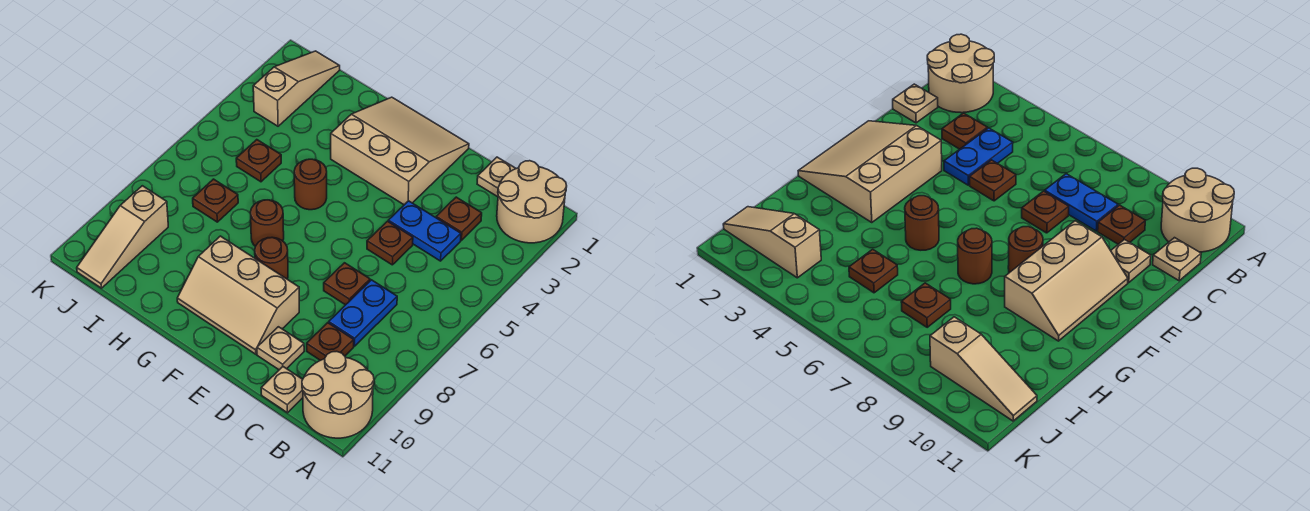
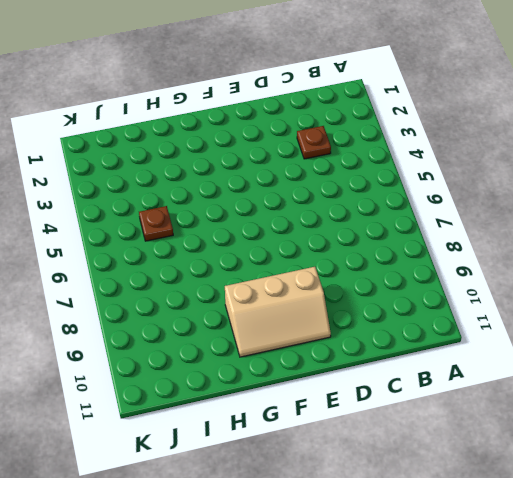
none -> tan round brick A1:B2 level 1
none -> tan round brick A10:B11 level 1
none -> tan plate C1 level 1

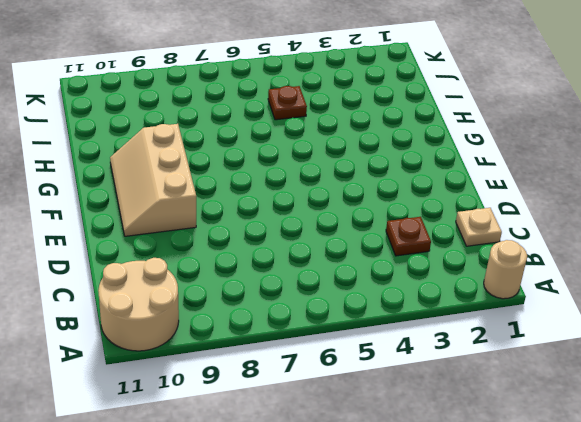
tan round brick A1 level 1 -> tan round brick A1:B2 level 1
none -> blue plate C4:D4 level 1
none -> blue plate C7:C8 level 1
none -> brown plate C9 level 1

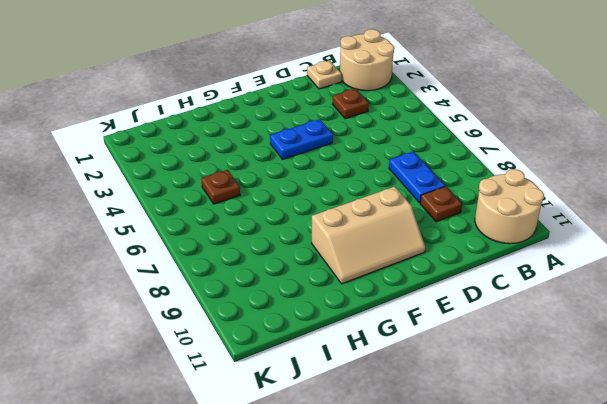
blue plate E4:F4 level 1 -> blue plate C4:D4 level 1
none -> tan plate C11 level 1
none -> brown plate D5 level 1
none -> brown plate D7 level 1

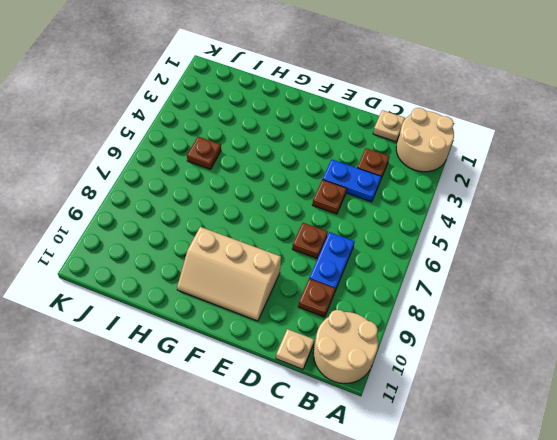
none -> tan plate D10 level 1
none -> tan slope E1:G3 level 1 top 3
none -> brown round brick F8 level 1

